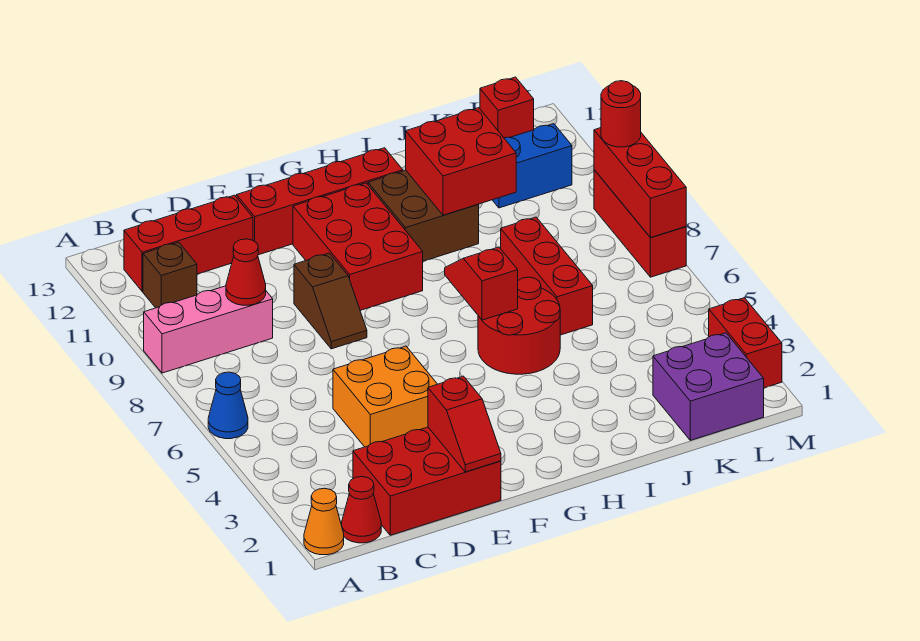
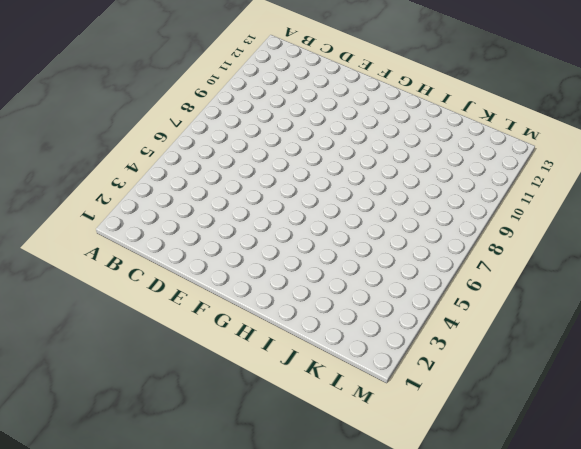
none -> orange cone A1 level 1
none -> blue cone A6 level 1
none -> pink brick A9:C9 level 1

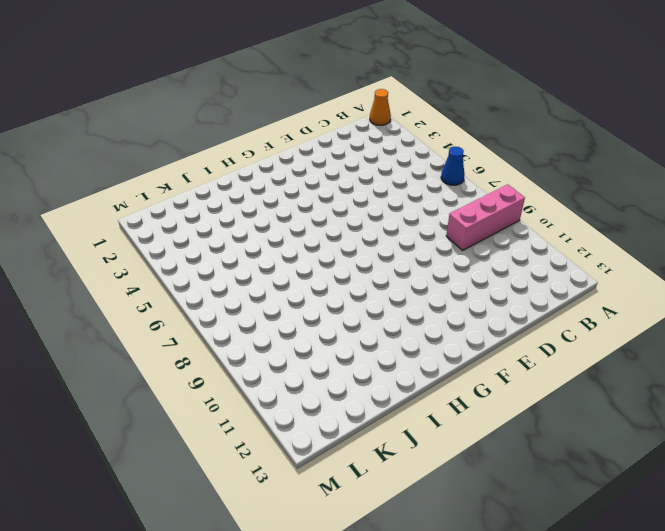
none -> red cone B1 level 1
none -> brown brick B11 level 1
none -> red brick B12:D12 level 1

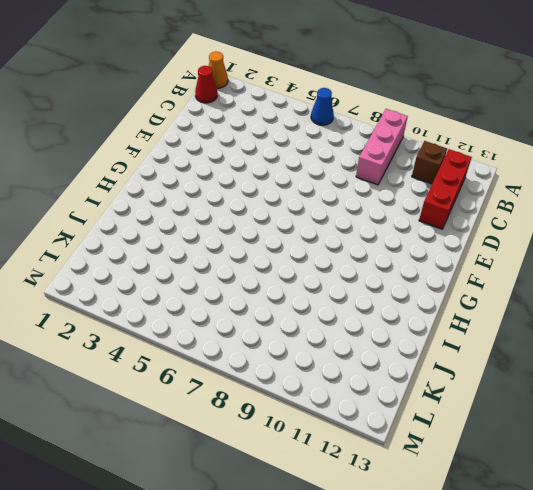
none -> red brick C1:E2 level 1
none -> orange brick D4:E5 level 1
none -> brown slope E8:E9 level 1 top 9

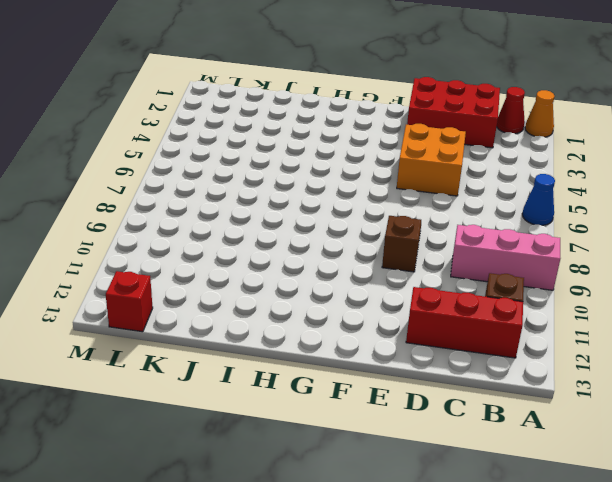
none -> red brick E12:H12 level 1
none -> red brick F9:G11 level 1
none -> red round brick H5:I6 level 1

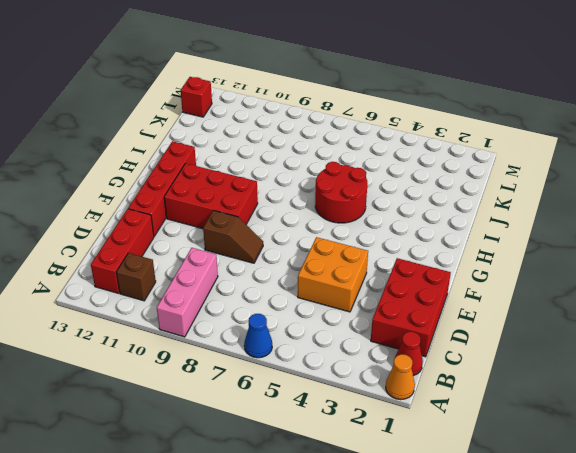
none -> brown brick H10:I11 level 1
none -> red brick J6:J8 level 1
none -> purple brick K1:L2 level 1

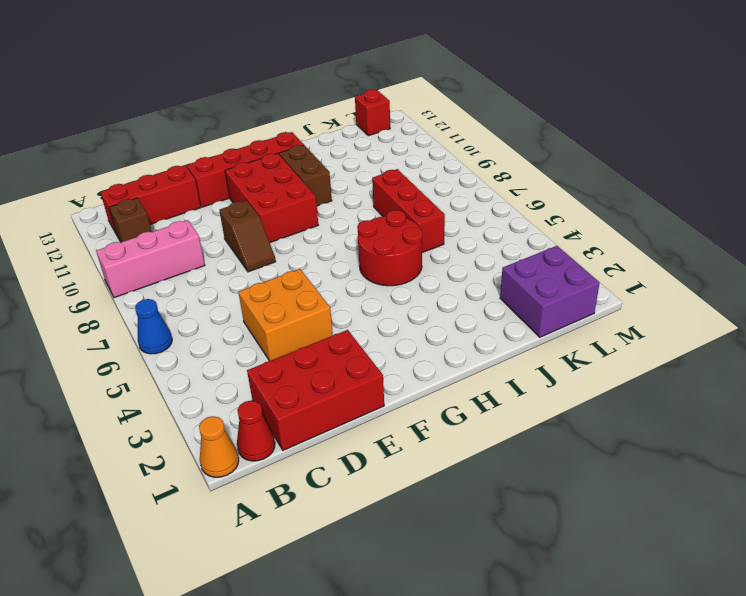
brown brick H10:H11 level 1 -> brown brick H10:I11 level 1
none -> blue brick K11:L11 level 1
none -> red brick M2:M3 level 1
none -> red brick M7:M9 level 1

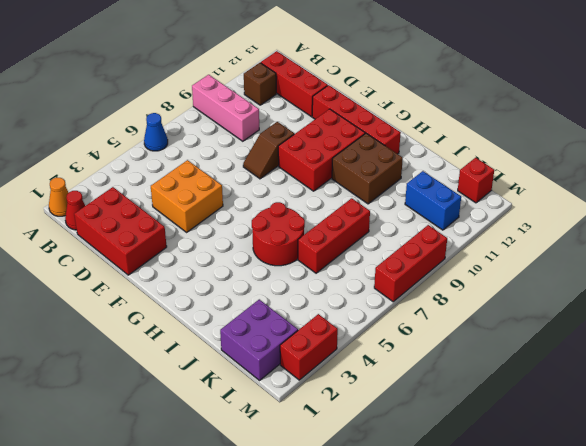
none -> red cone C9 level 2
none -> red slope E1:E2 level 2 top 2
none -> red slope H6:H7 level 2 top 6

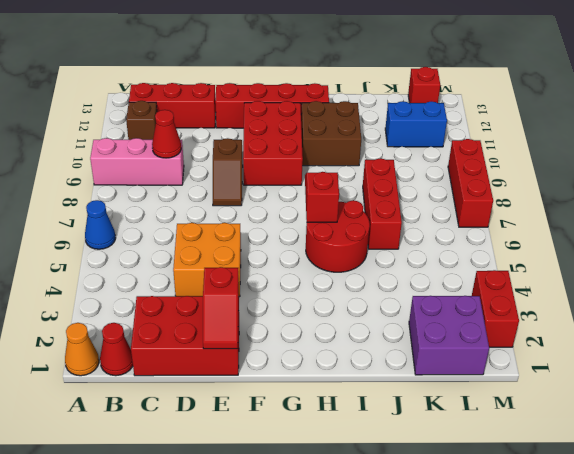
none -> red brick I10:J11 level 2
none -> red brick M7:M9 level 2
none -> red round brick M9 level 3

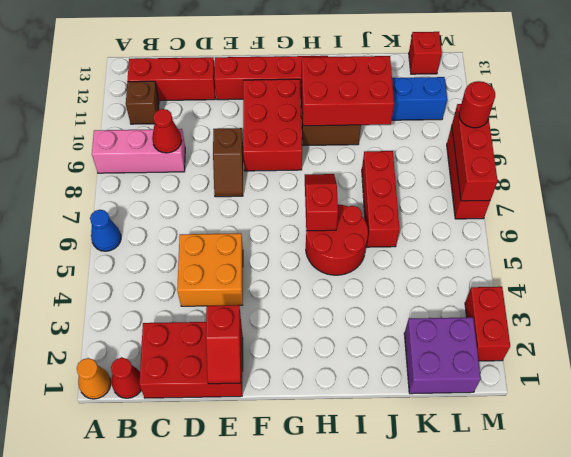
red brick H10:J11 level 2 -> red brick I10:J11 level 2

